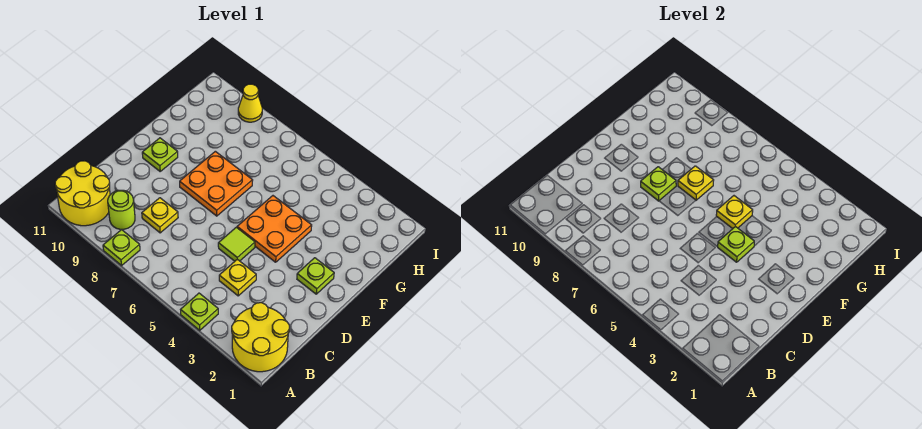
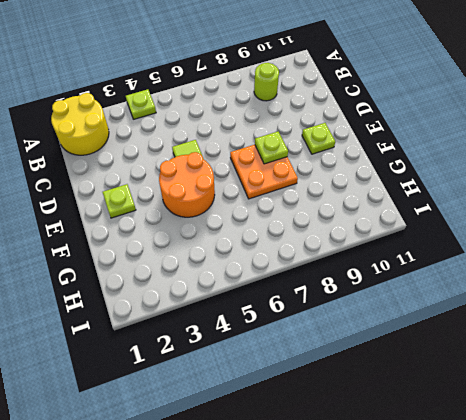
orange round brick E4:F5 level 1 -> orange plate E4:F5 level 1
none -> lime plate A8 level 1
none -> yellow round brick A10:B11 level 1
none -> yellow plate C4 level 1

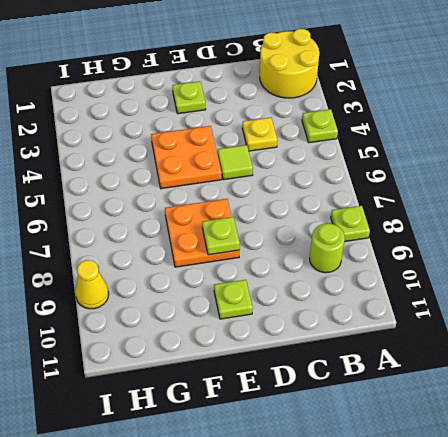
none -> yellow round brick A10:B11 level 1
none -> yellow plate C8 level 1
none -> lime plate E4 level 2

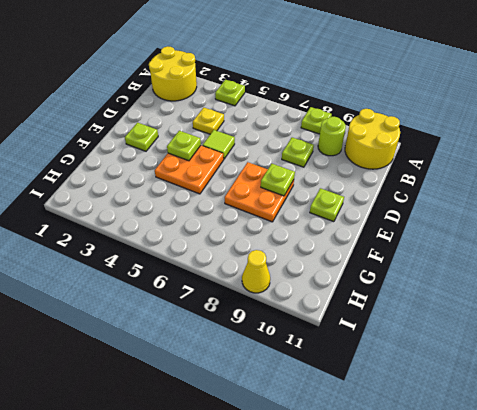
lime plate C8 level 1 -> yellow plate C8 level 1
none -> yellow plate F5 level 2
none -> yellow plate F7 level 2

